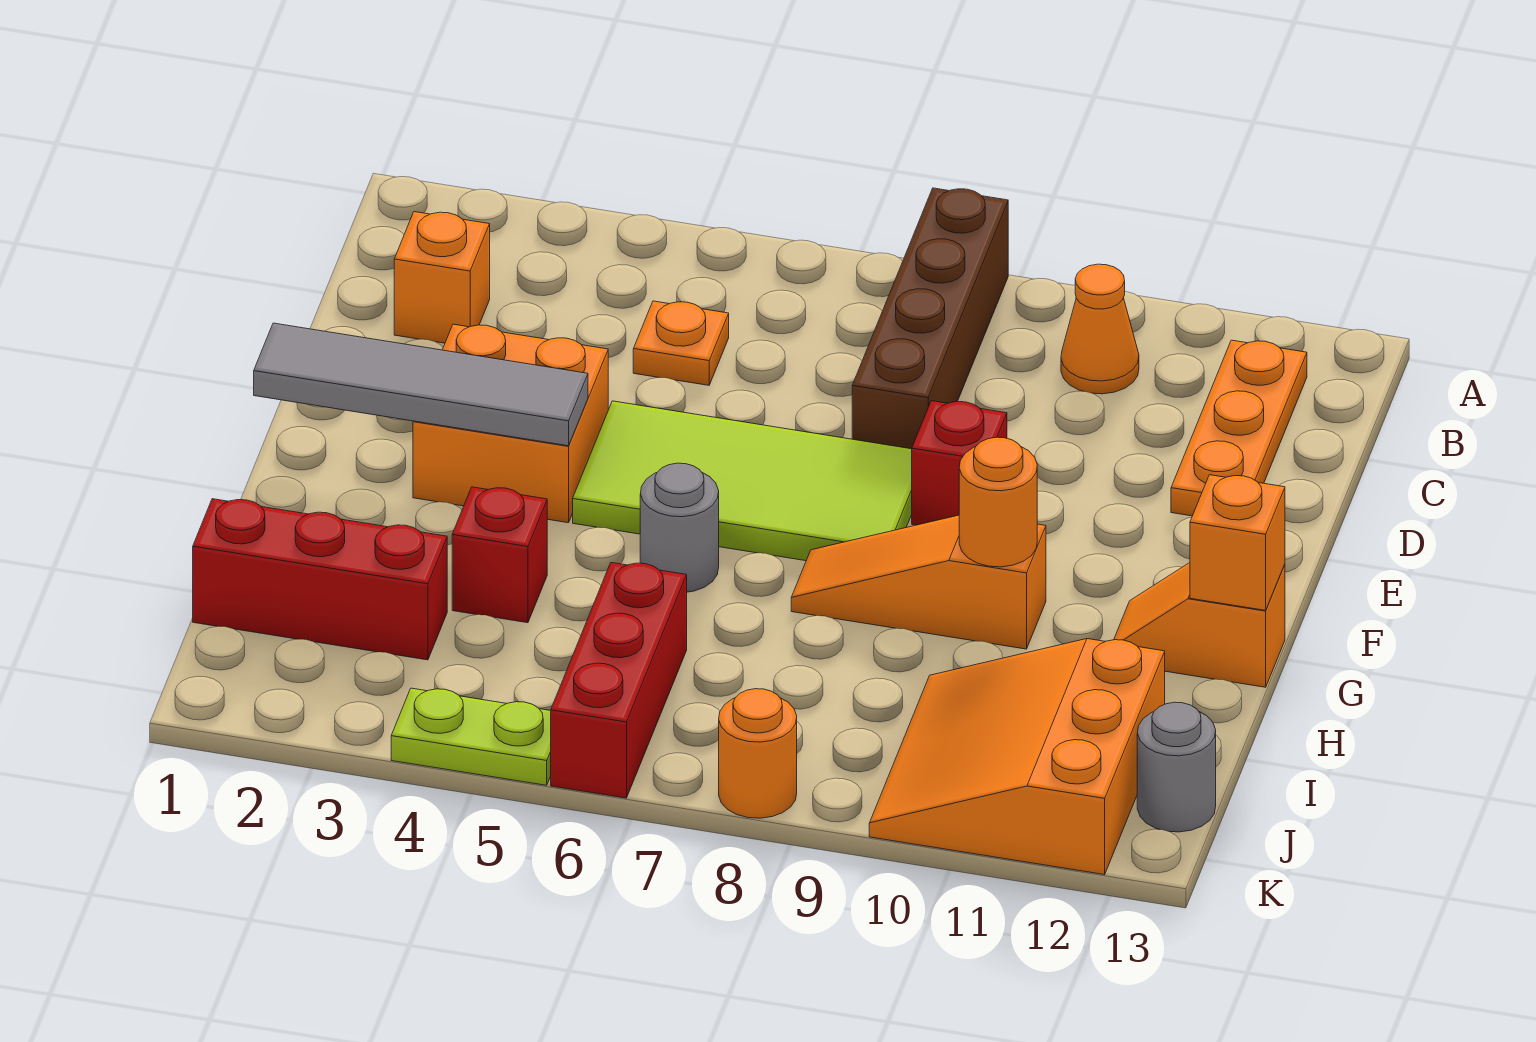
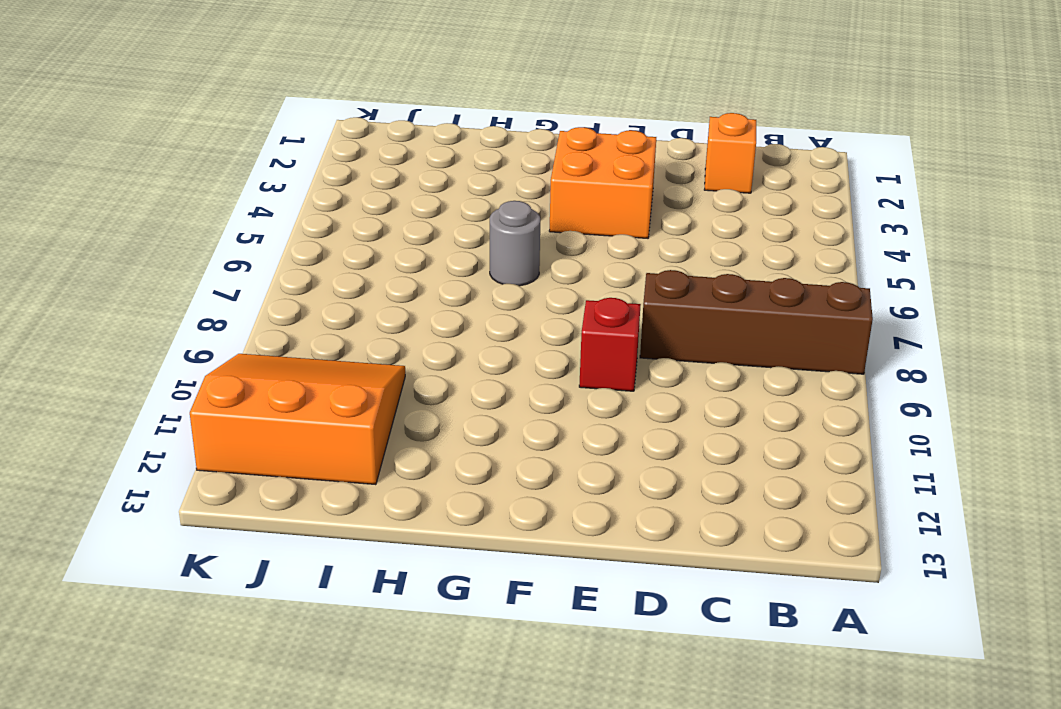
none -> orange cone B10 level 1
none -> orange plate B12:D12 level 1
none -> orange plate C5 level 1

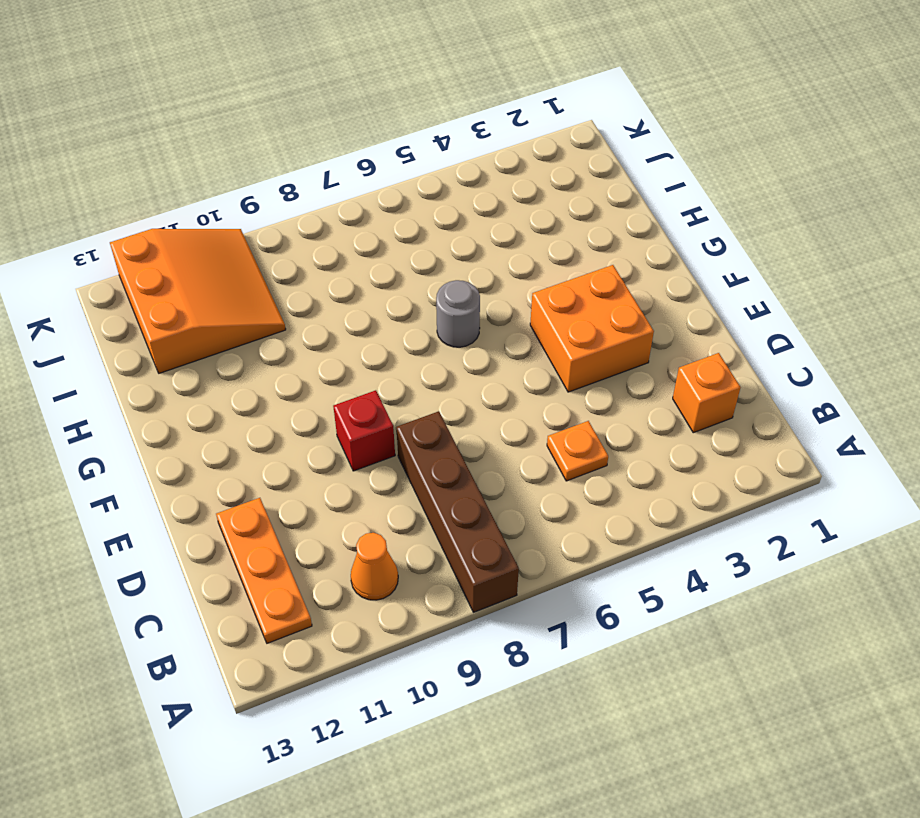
none -> lime tile E5:F8 level 1
none -> orange slope G8:G10 level 1 top 10
none -> orange slope G12:G13 level 1 top 13

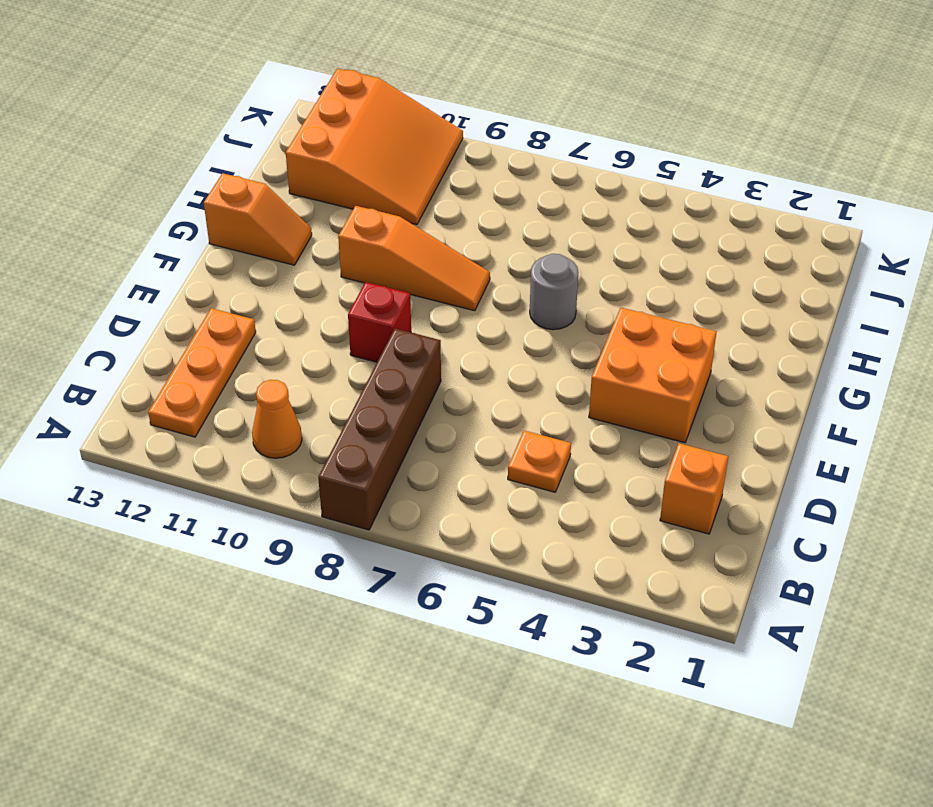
none -> lime tile E5:F8 level 1
none -> red brick H4 level 1
none -> red brick I1:I3 level 1

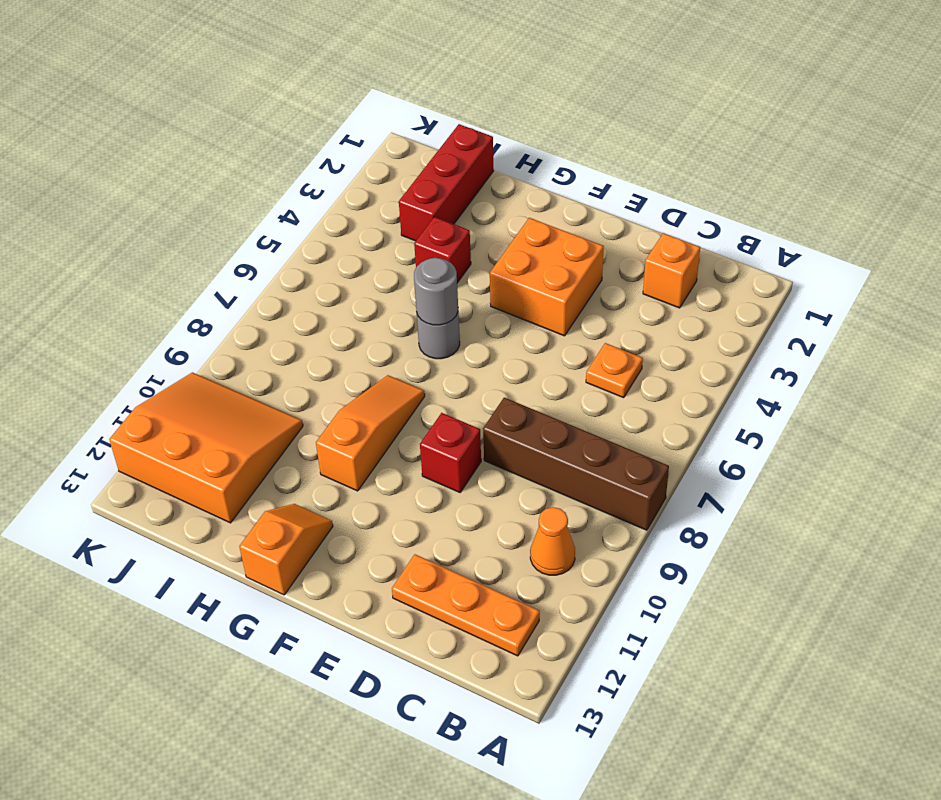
grey round brick G6 level 2 -> grey round brick J13 level 1
none -> lime tile E5:F8 level 1
none -> red brick I6:K6 level 1
none -> lime plate K4:K5 level 1

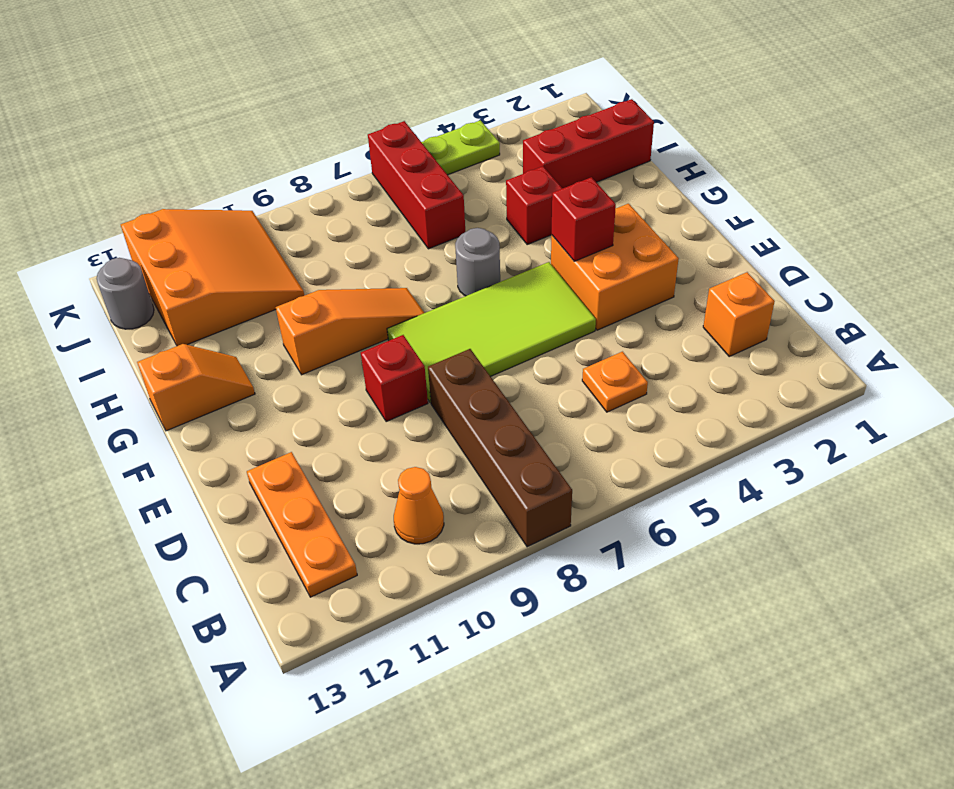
red brick F4 level 2 -> grey tile F1:F4 level 2
none -> orange round brick K8 level 1
none -> orange round brick G10 level 2
none -> orange brick G13 level 2

